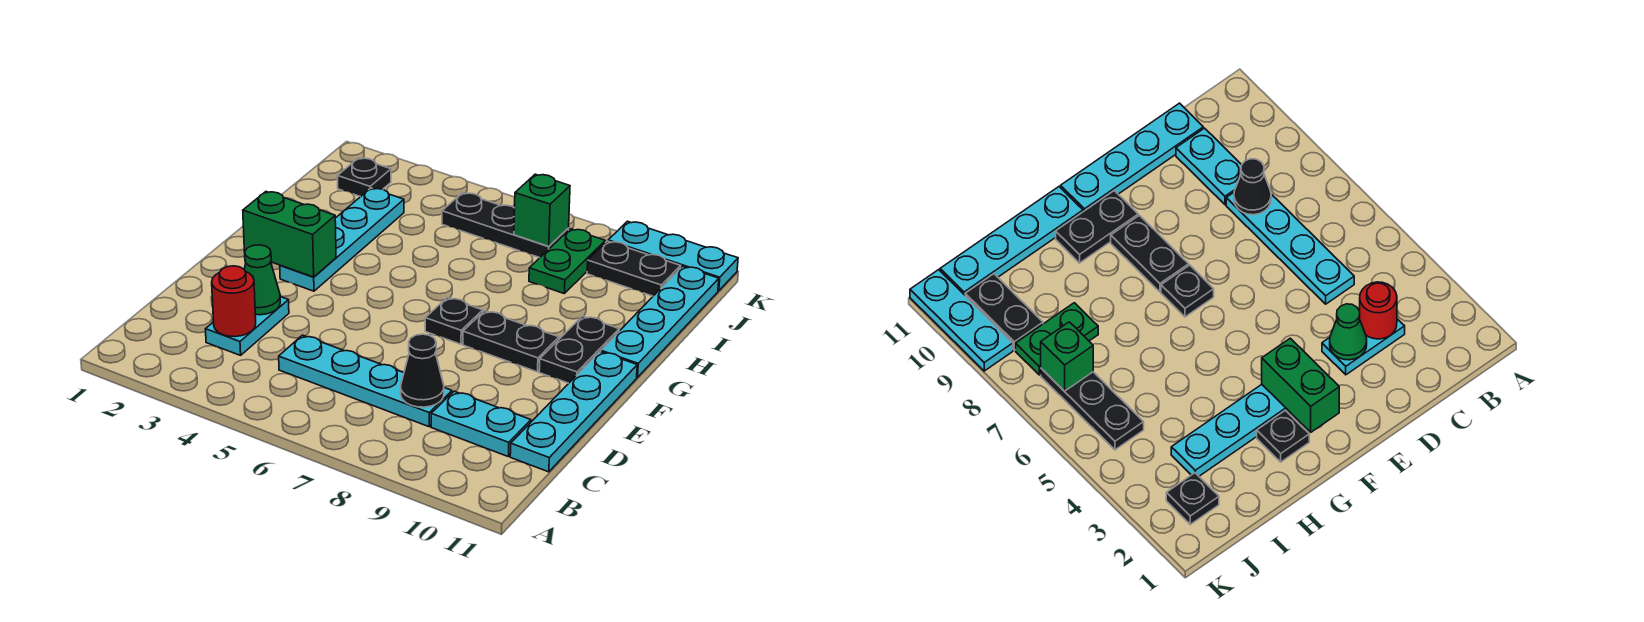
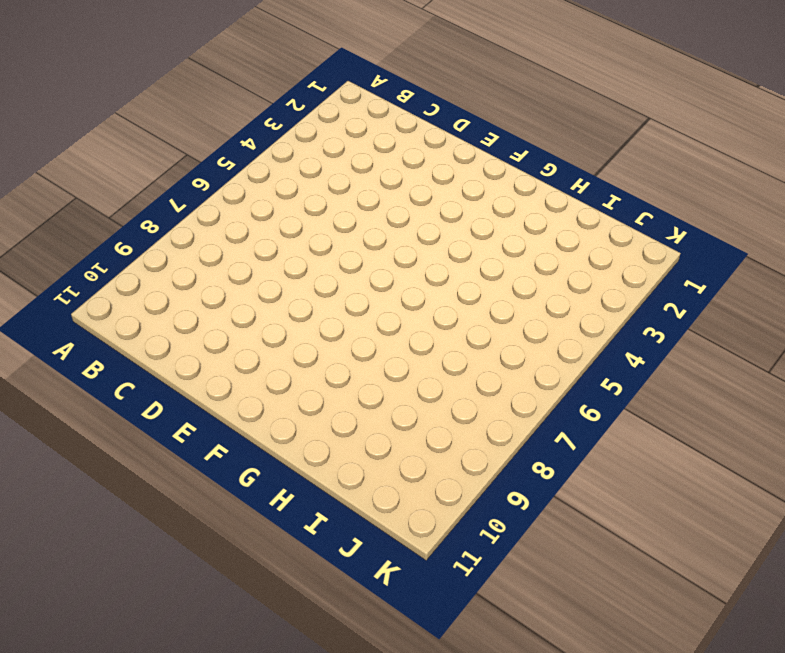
none -> cyan plate C3:D3 level 1
none -> cyan plate C5:C8 level 1
none -> cyan plate C9:C10 level 1

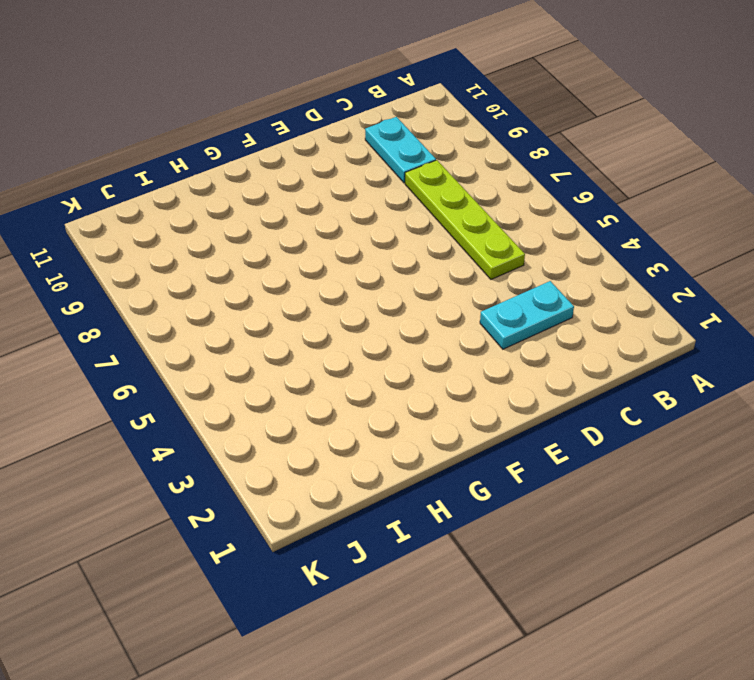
lime plate C5:C8 level 1 -> cyan plate C5:C8 level 1
none -> cyan plate C11:F11 level 1
none -> cyan plate F3:I3 level 1
none -> black plate F7 level 1

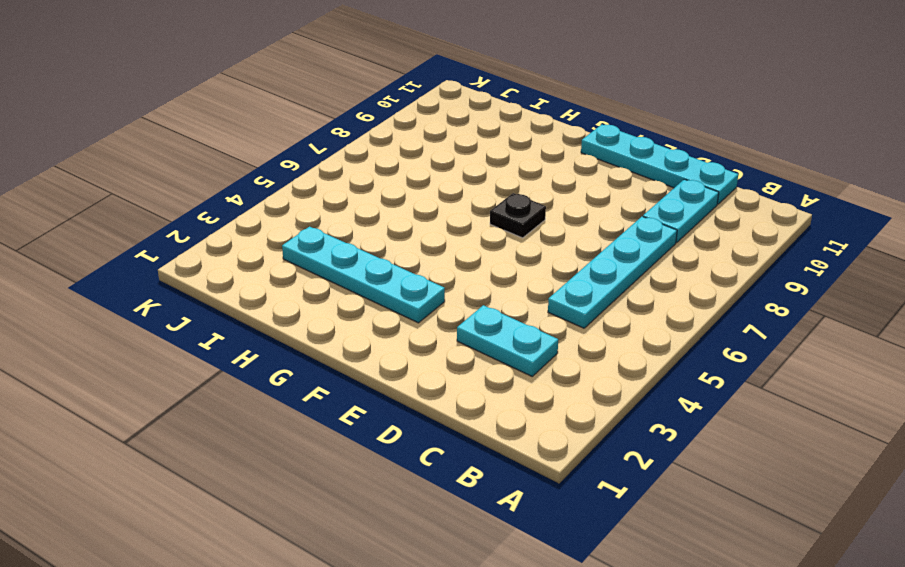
none -> black plate F8:F9 level 1
none -> black plate F10:G10 level 1
none -> black plate G2 level 1

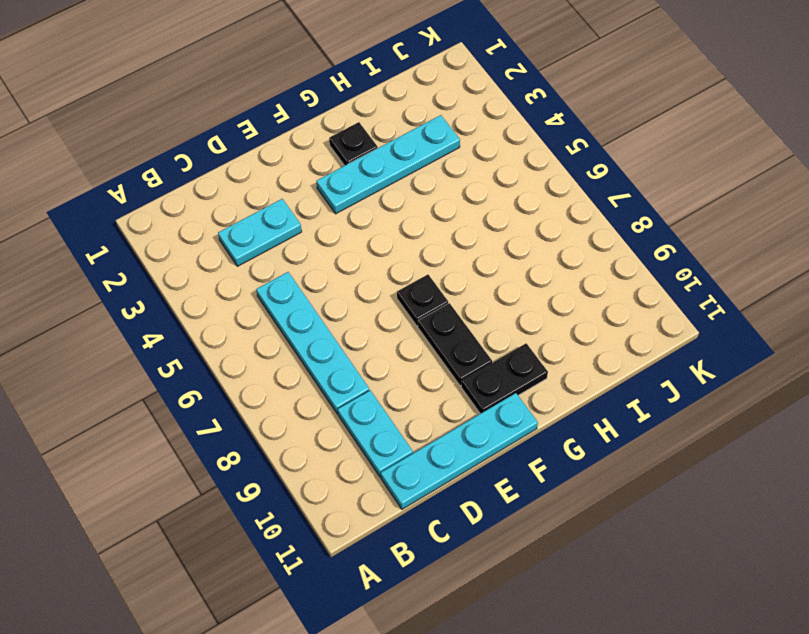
none -> cyan plate G11:J11 level 1
none -> green plate I8:J8 level 1
none -> black plate J2 level 1

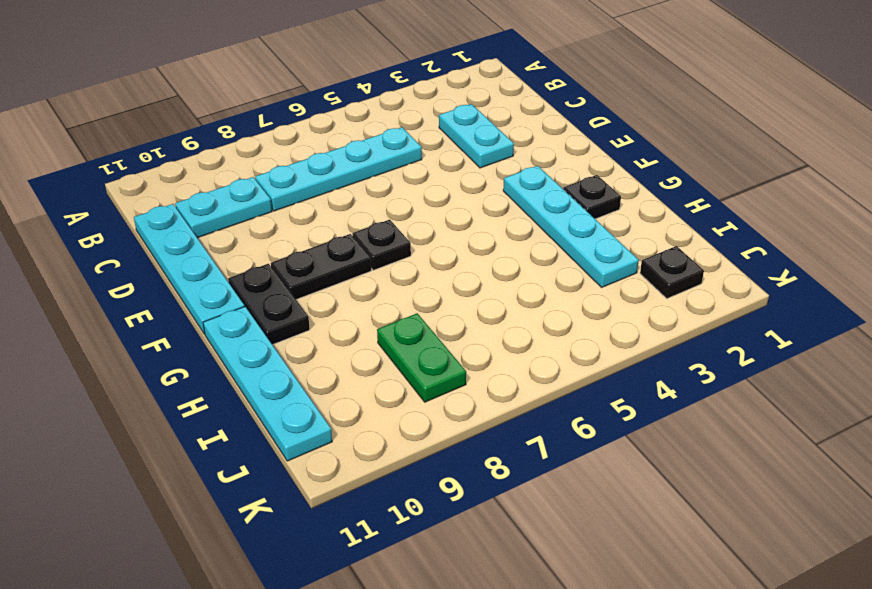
none -> black plate J5:J7 level 1
none -> black plate J9:J10 level 1
none -> cyan plate K9:K11 level 1

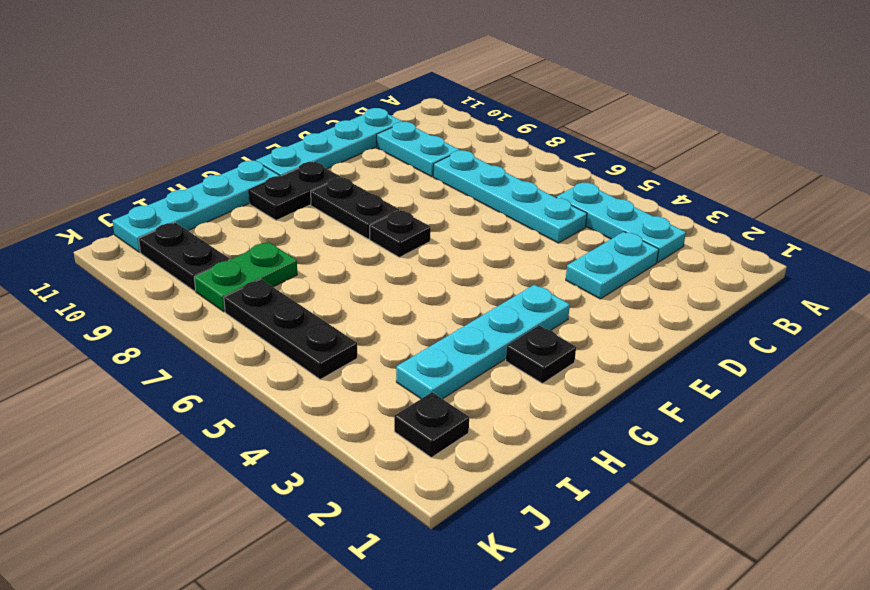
cyan plate B3:B5 level 1 -> cyan plate K9:K11 level 1
none -> red round brick C3 level 2
none -> black cone C8 level 2
none -> green cone D3 level 2

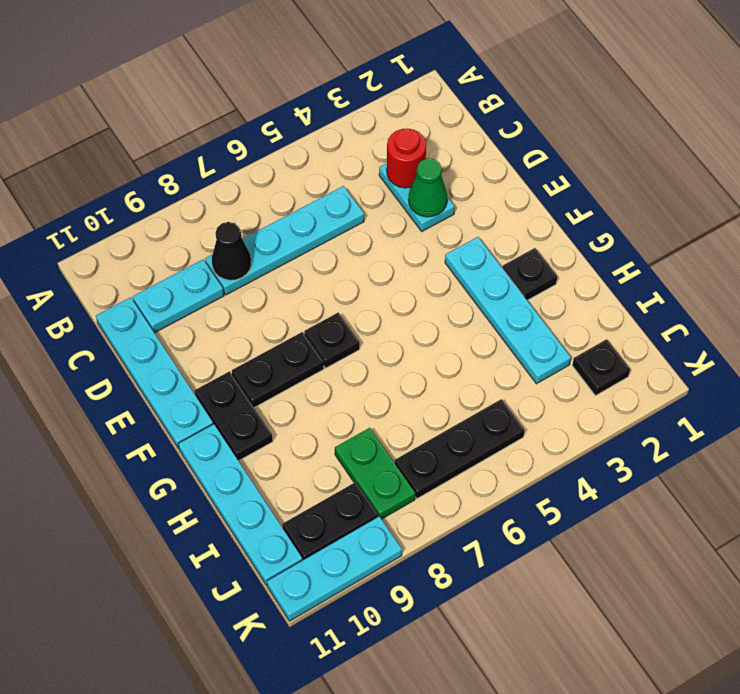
none -> green brick F2:F3 level 2
none -> green brick J7 level 2

